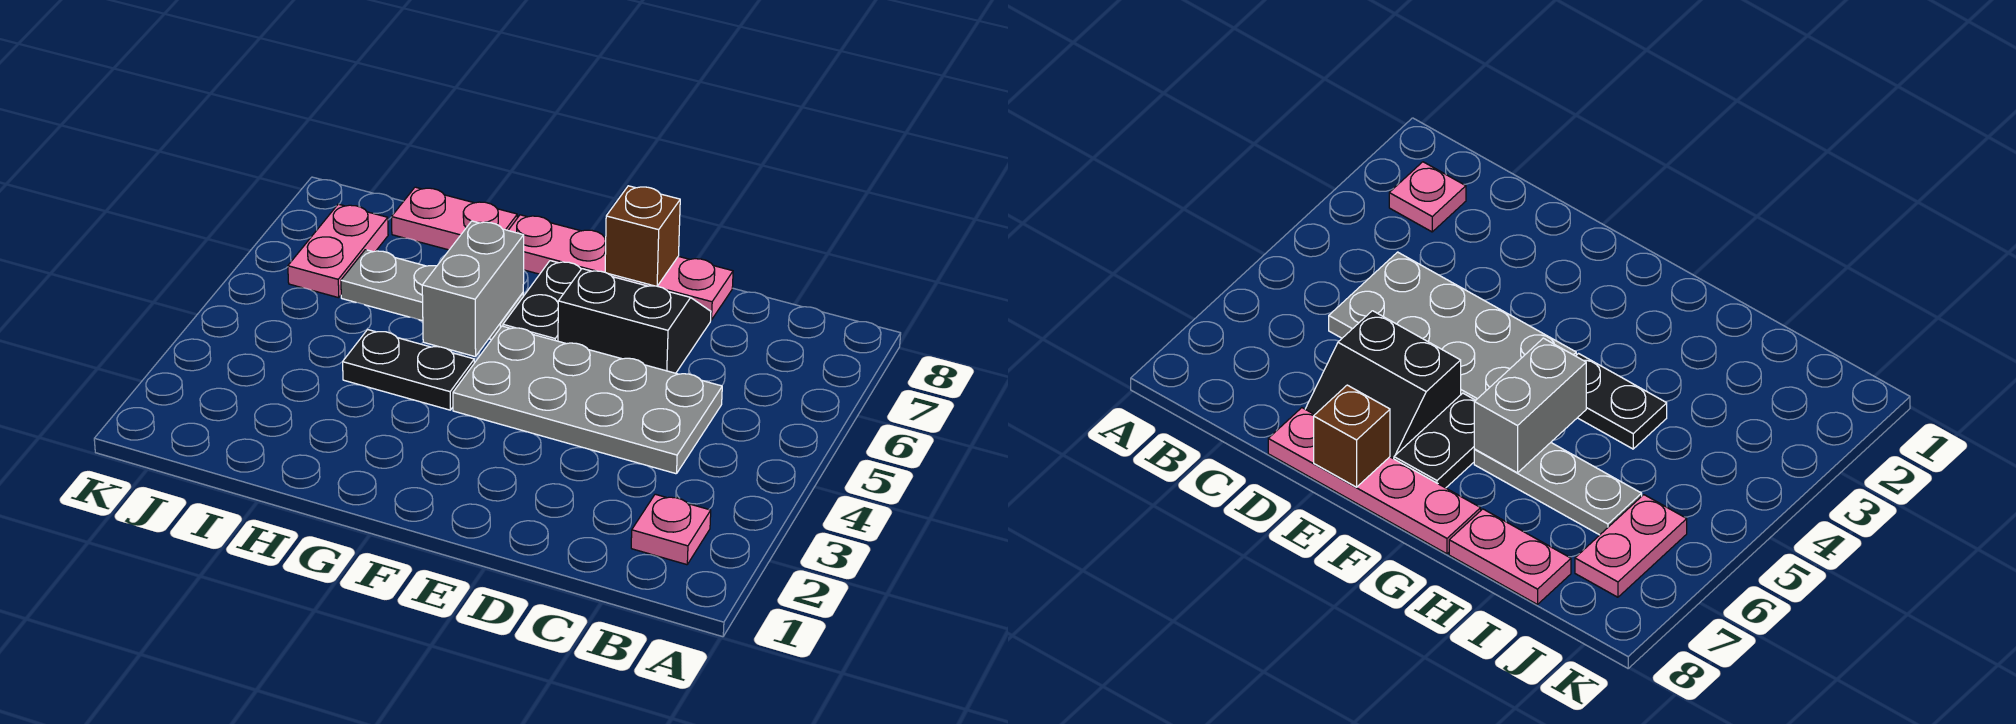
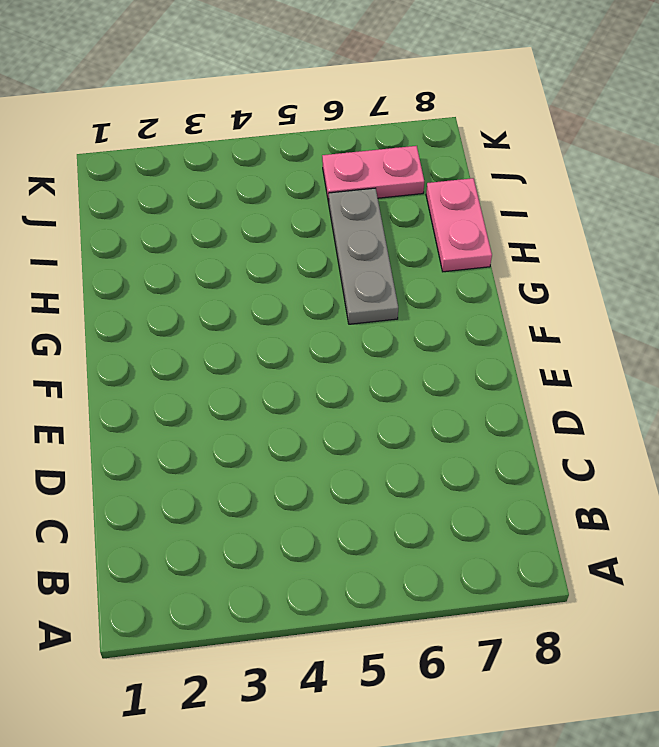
none -> pink plate B2 level 1
none -> grey plate C4:F5 level 1

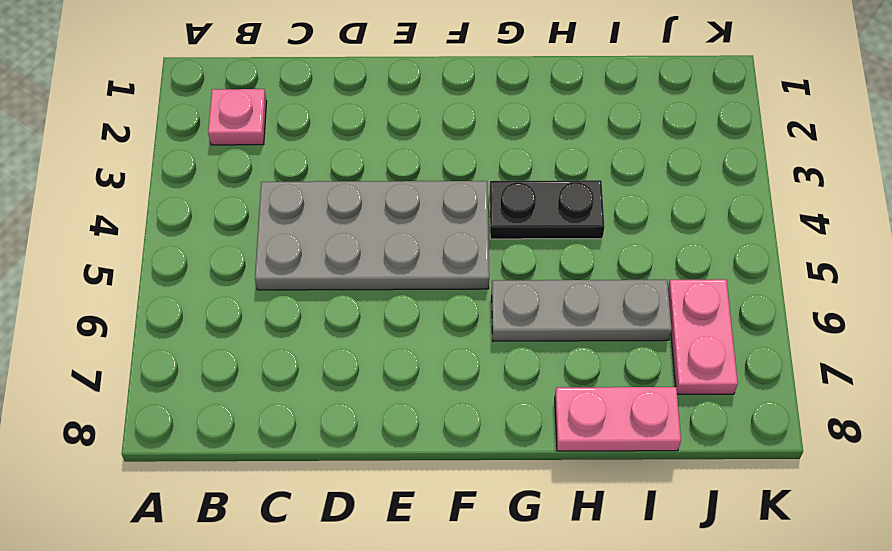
none -> black slope D6:E7 level 1 top 6
none -> pink plate D8:G8 level 1

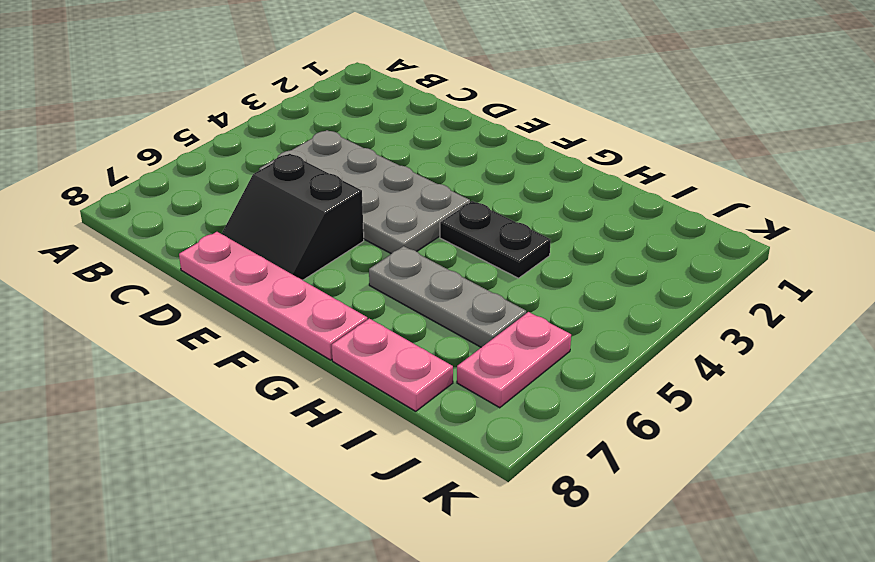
none -> pink plate B2 level 1
none -> black plate F6:F7 level 1

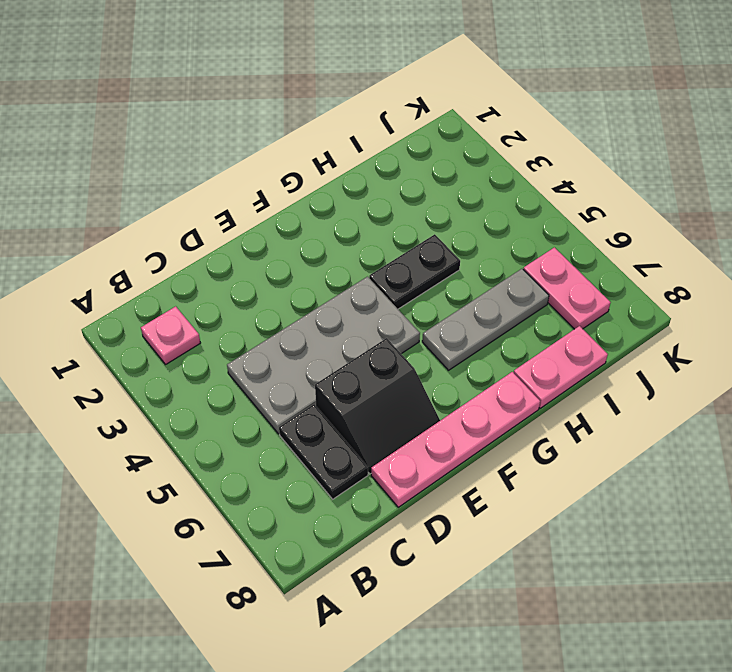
black plate C6:C7 level 1 -> black plate F6:F7 level 1
none -> brown brick E8 level 2
none -> grey brick G5:G6 level 2

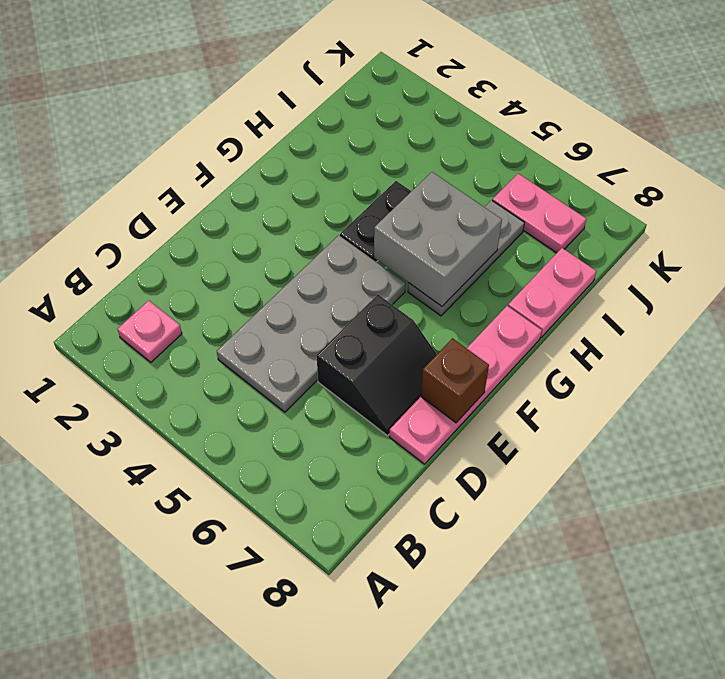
grey brick G5:H6 level 2 -> grey brick G5:G6 level 2
none -> black plate F6:F7 level 1

